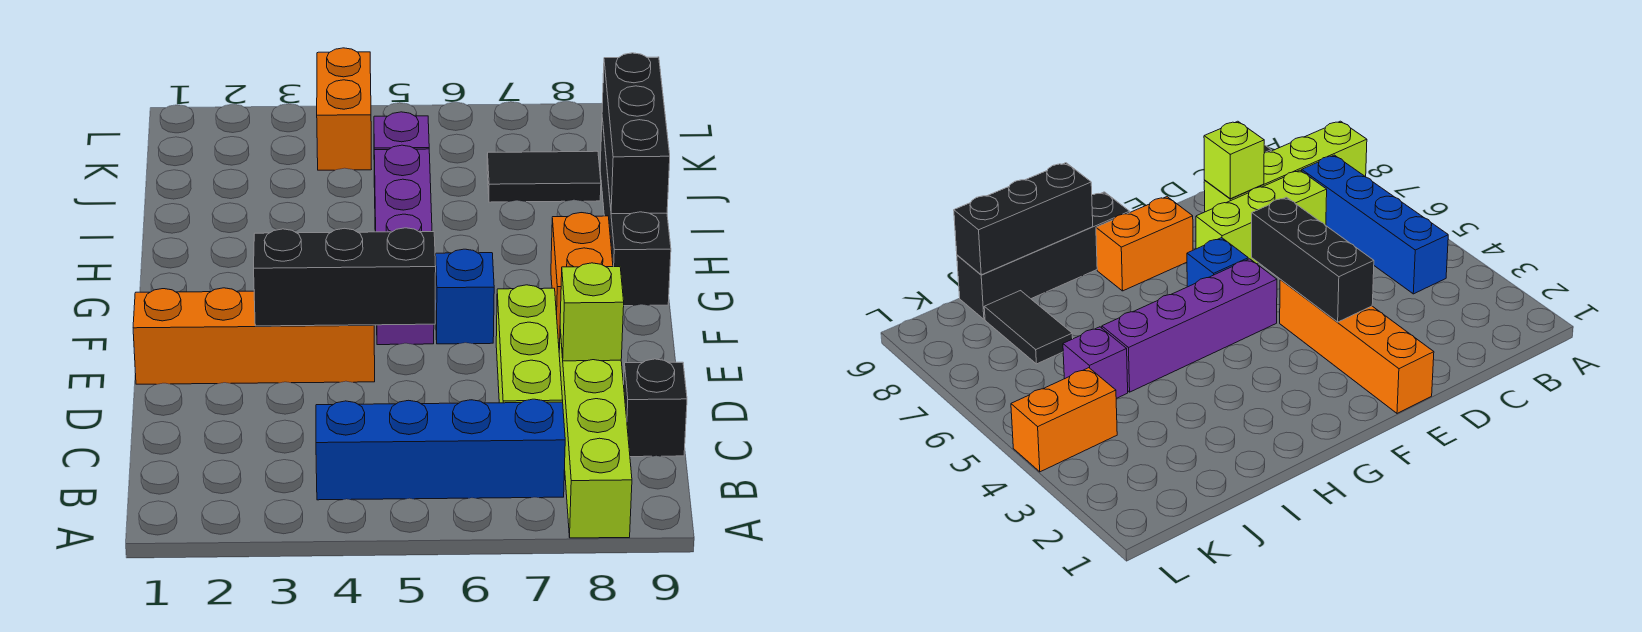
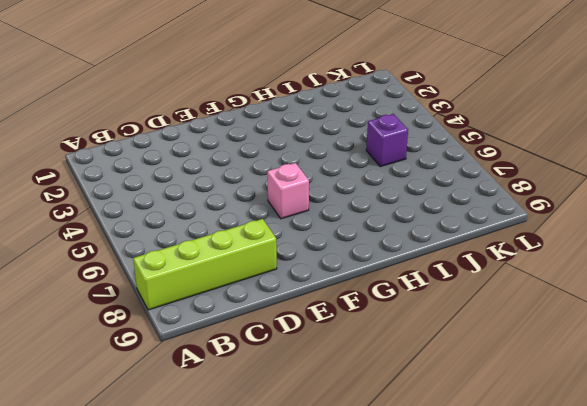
pink brick F6 level 1 -> blue brick F6 level 1
none -> blue brick B4:B7 level 1
none -> lime brick C7:E7 level 1
none -> black brick C9 level 1

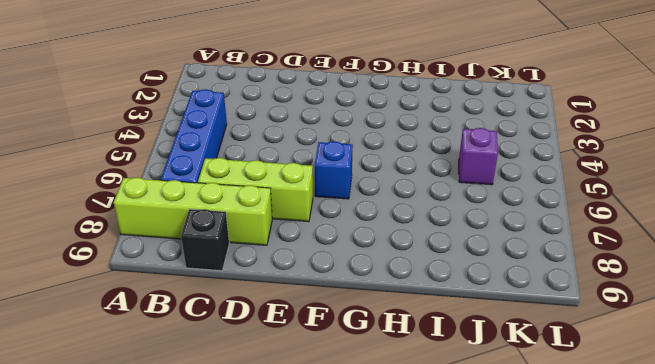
none -> orange brick E1:E4 level 1
none -> purple brick F5:I5 level 1
none -> orange brick F8:G8 level 1

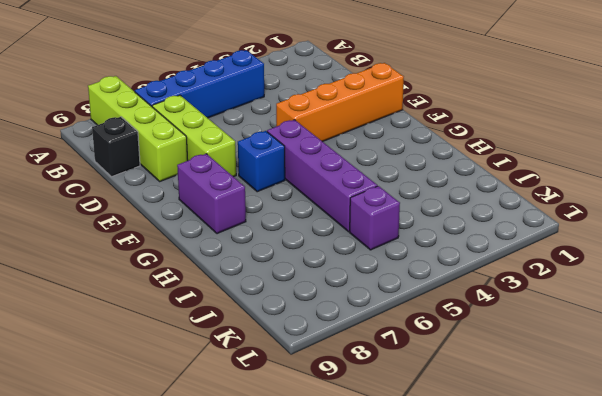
purple brick F8:G8 level 1 -> orange brick F8:G8 level 1
none -> black brick G9:J9 level 1
none -> black tile J7:J8 level 1
none -> orange brick K4:L4 level 1

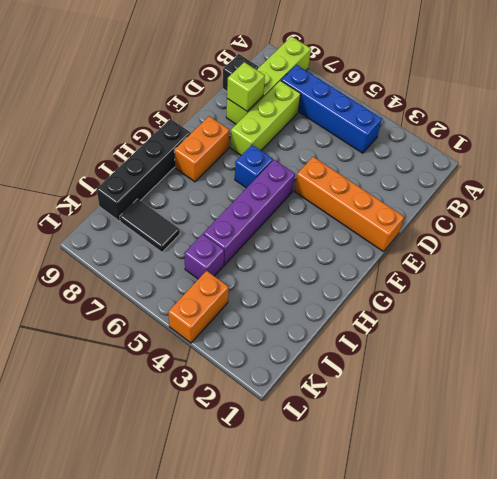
none -> black brick E3:E5 level 2
none -> black brick H9:J9 level 2

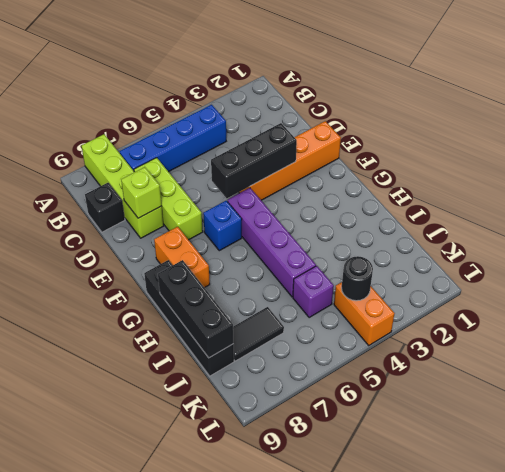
black round brick K4 level 2 -> none

